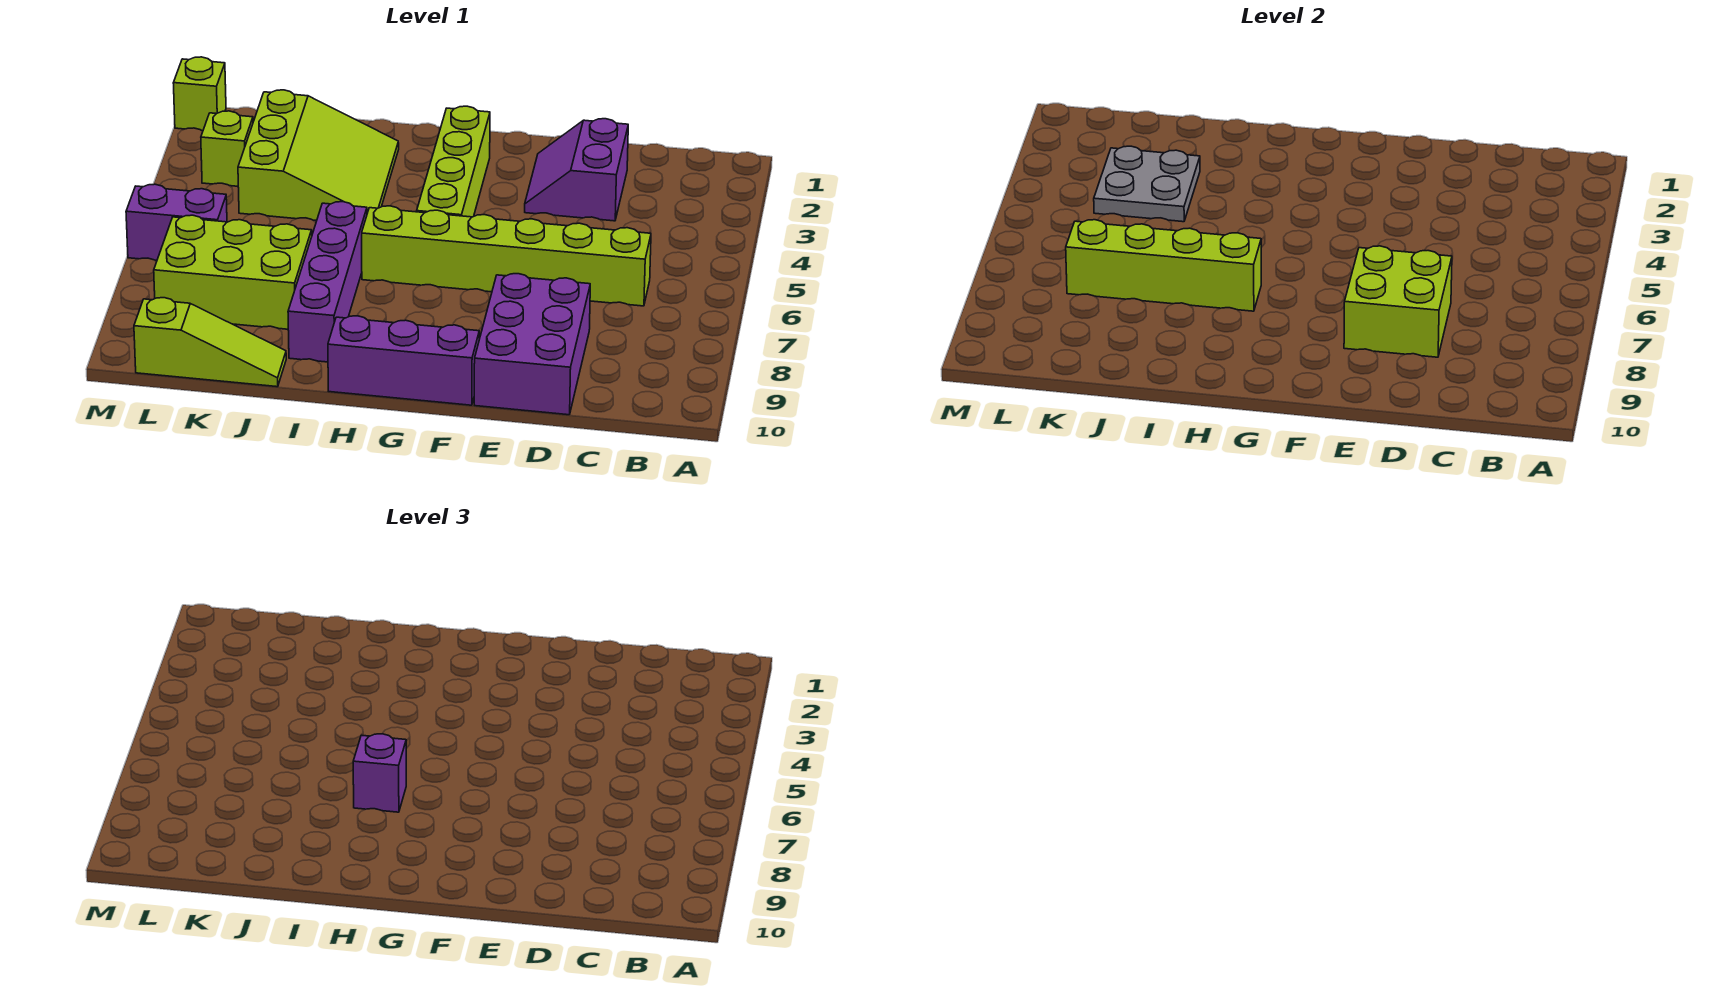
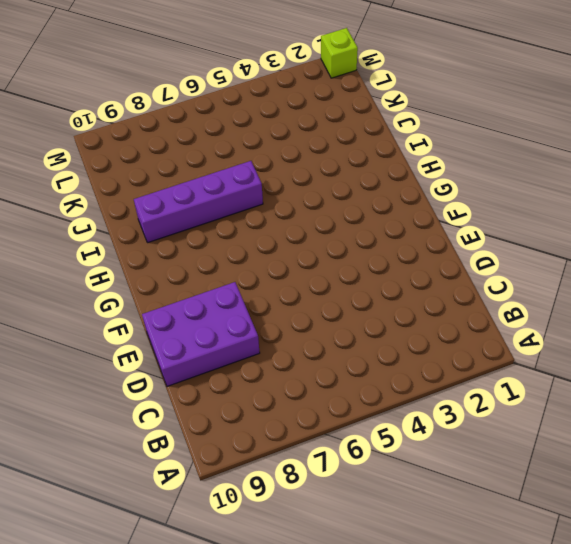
none -> lime brick C6:H6 level 1
none -> purple slope D2:E3 level 1 top D
none -> purple brick F10:H10 level 1

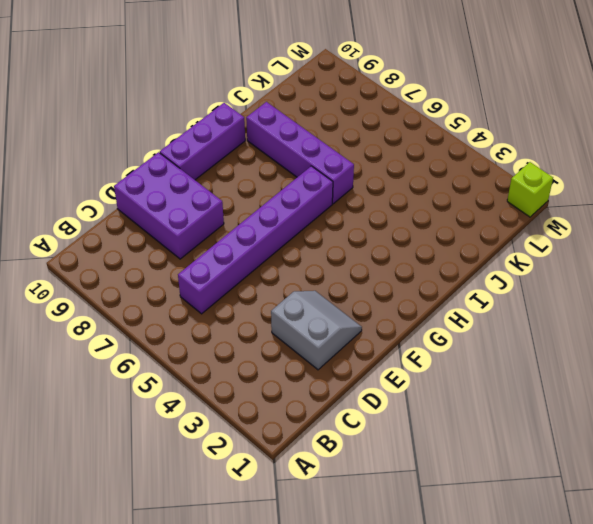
purple brick C6:H6 level 1 -> lime brick C6:H6 level 1
grey slope D2:E3 level 1 top D -> purple slope D2:E3 level 1 top D
none -> lime brick G2:G5 level 1
none -> lime slope I2:K4 level 1 top K
none -> lime brick J7:L8 level 1

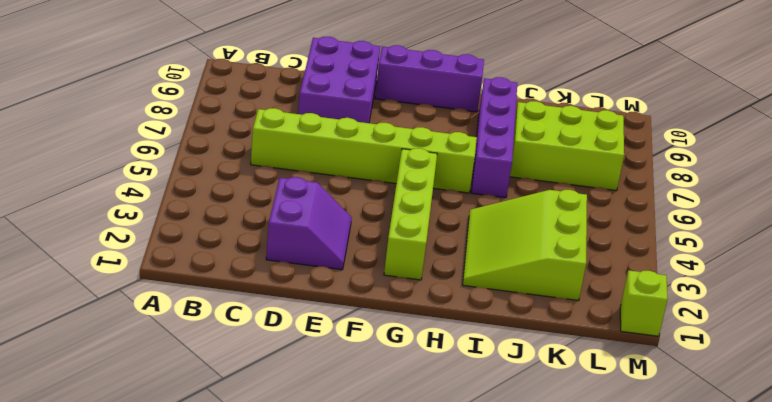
none -> lime slope J10:L10 level 1 top L
none -> lime brick L3 level 1
none -> purple brick L6:M6 level 1

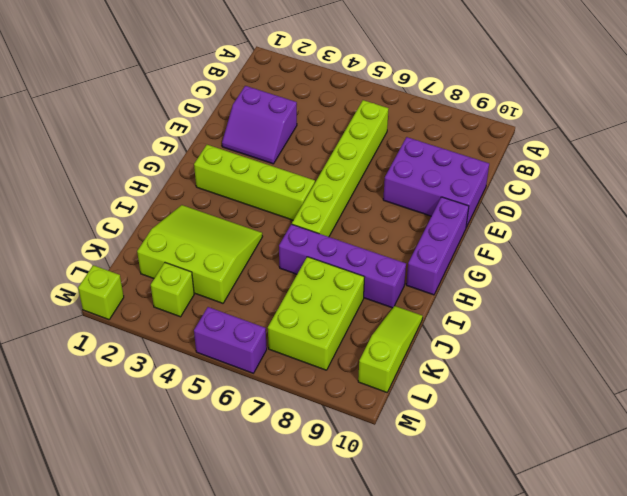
purple brick M5:M6 level 1 -> purple brick L6:M6 level 1
none -> lime brick D7:E8 level 2
none -> lime brick H7:K7 level 2
none -> grey plate J3:K4 level 2

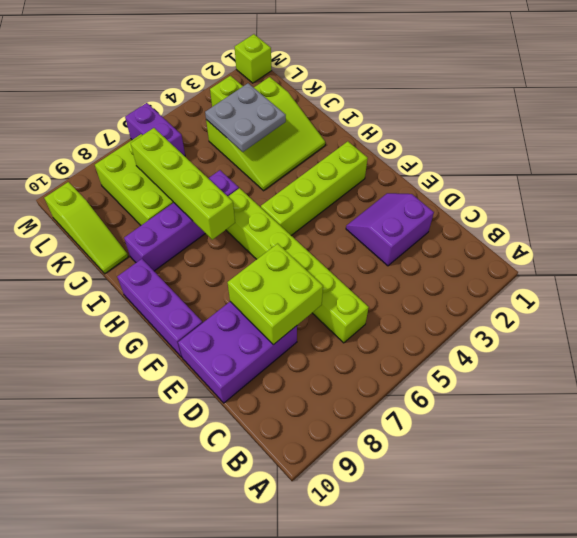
none -> purple brick H7 level 3

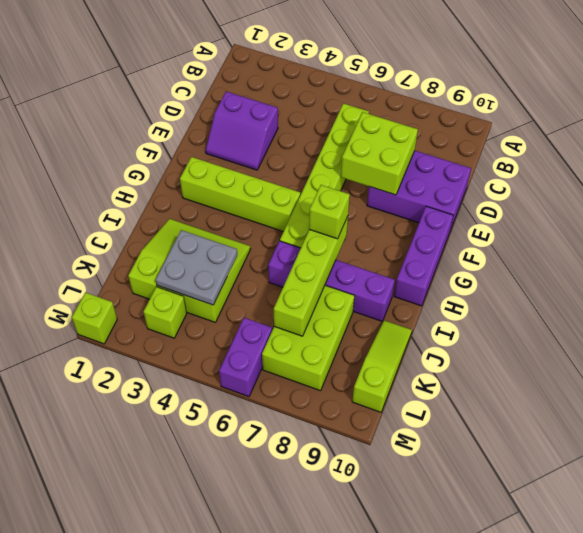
lime brick H7 level 3 -> purple brick H7 level 3

